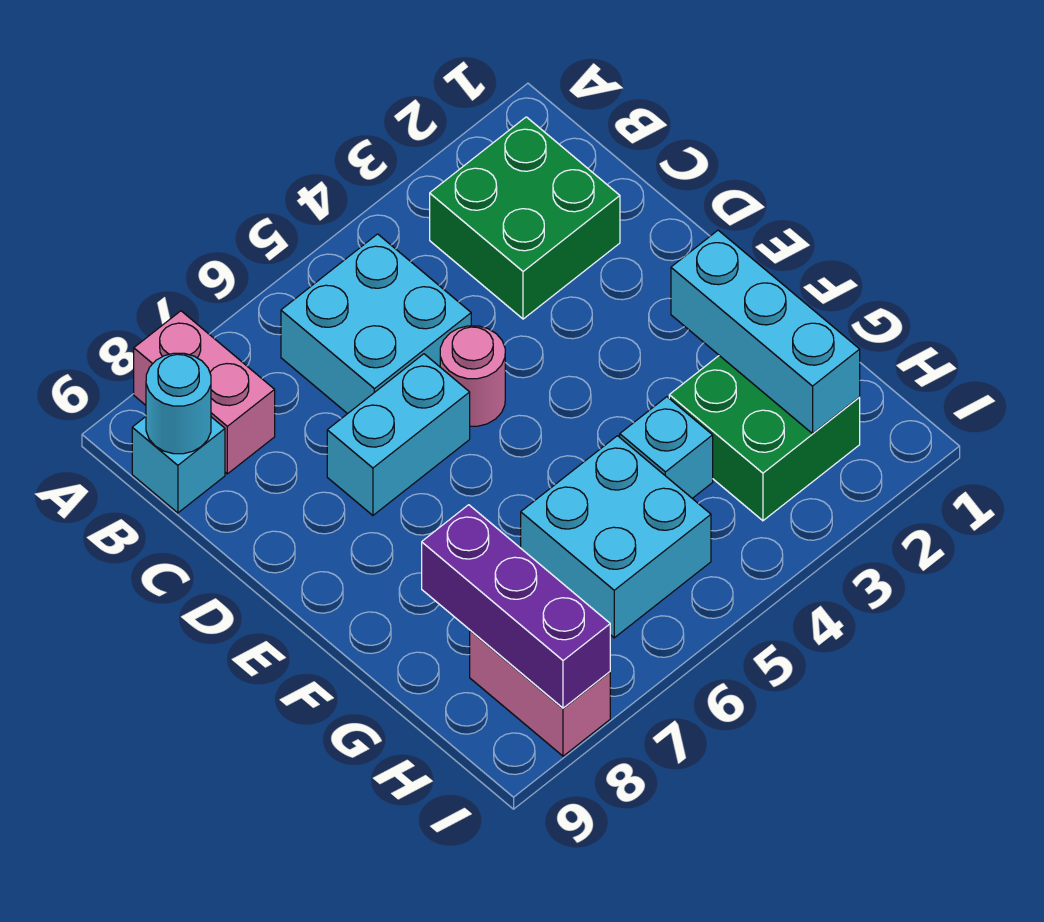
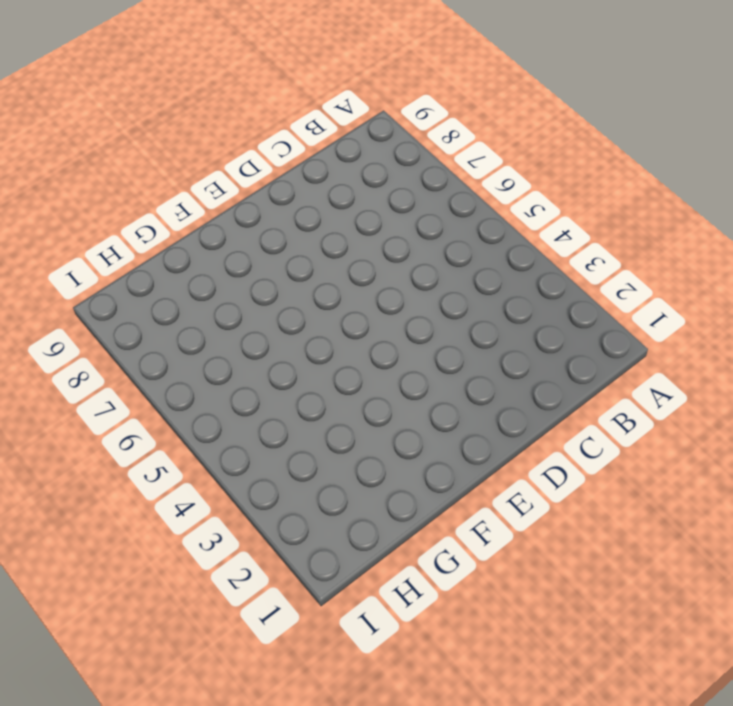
none -> pink brick A8:B8 level 1
none -> green brick B2:C3 level 1
none -> cyan brick B5:C6 level 1

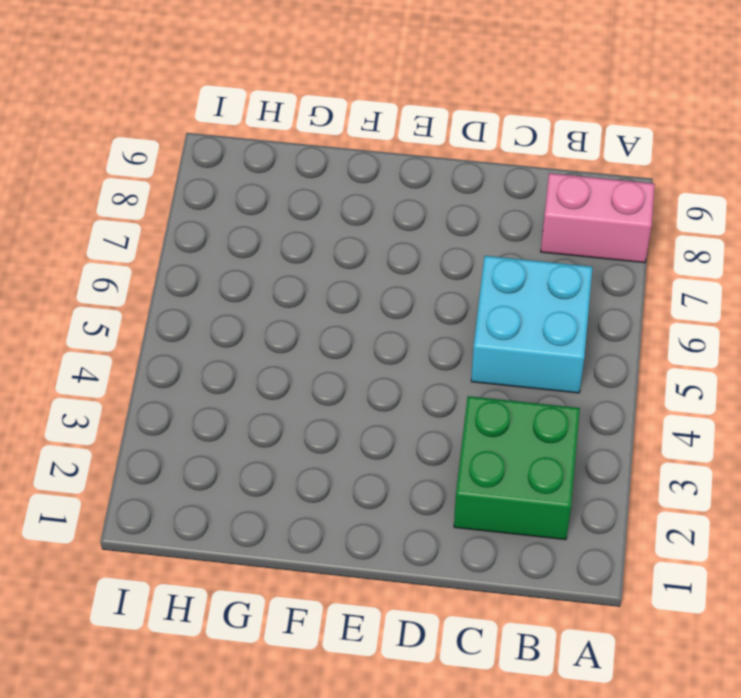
none -> cyan brick B9 level 1
none -> pink round brick D5 level 1
none -> cyan brick D6:D7 level 1

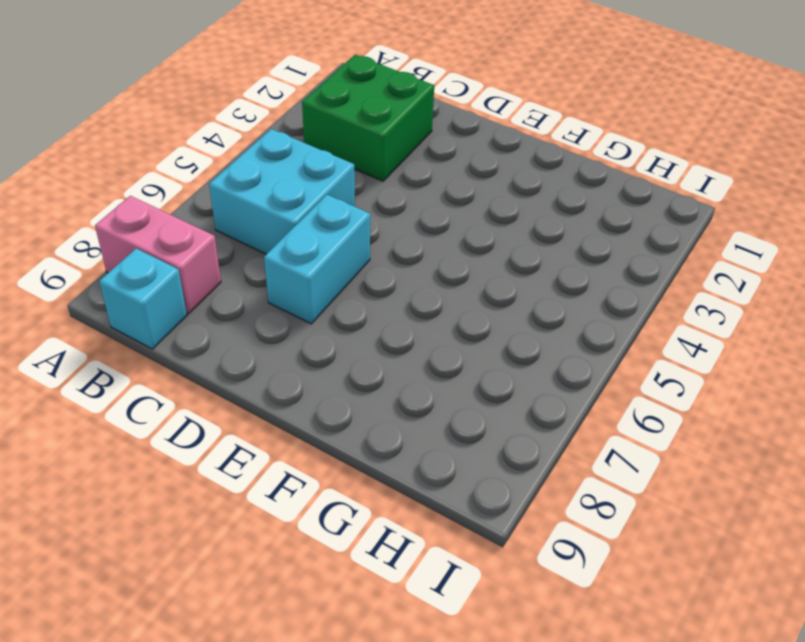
none -> pink round brick D5 level 1
none -> green brick G2:H3 level 1
none -> cyan brick G4 level 1

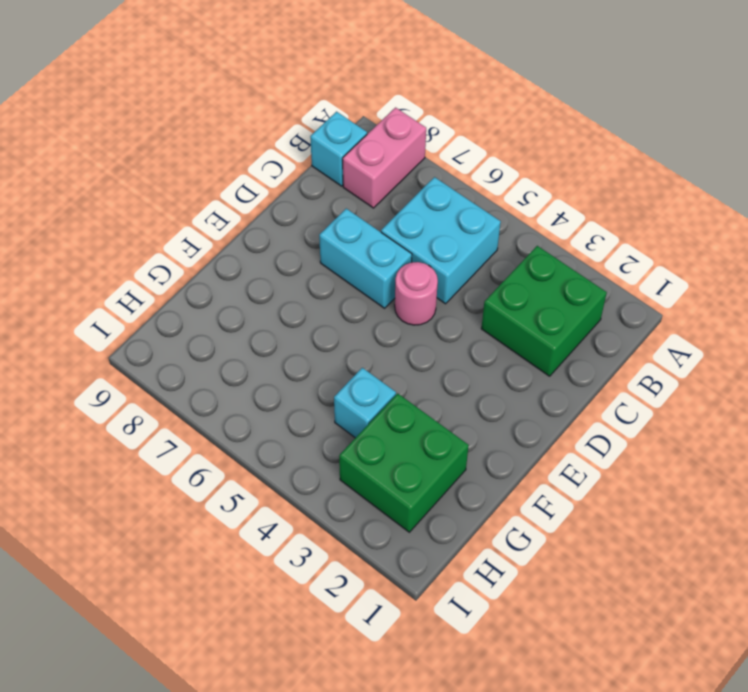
none -> cyan brick G5:H6 level 1
none -> pink brick H8:I8 level 1
none -> cyan round brick B9 level 2

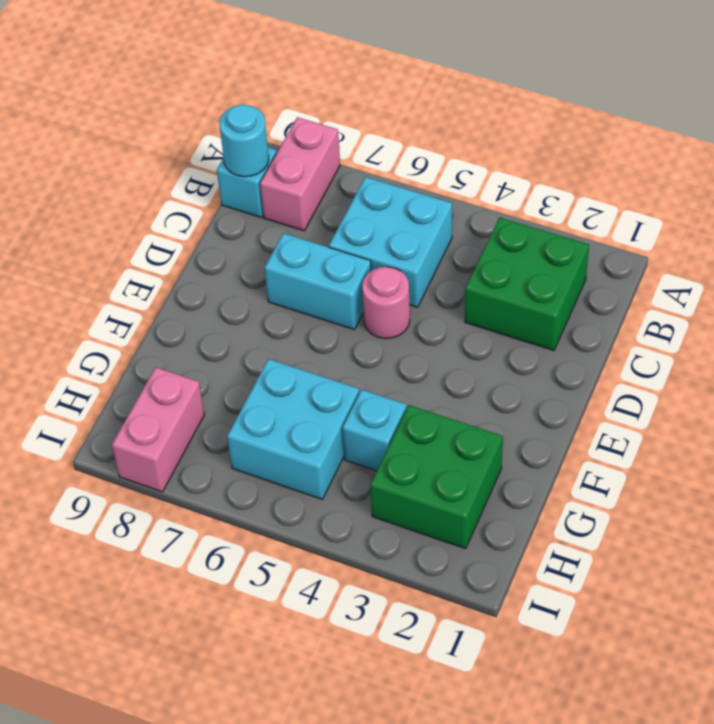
none -> cyan brick F2:H2 level 2
none -> purple brick G8:I8 level 2

